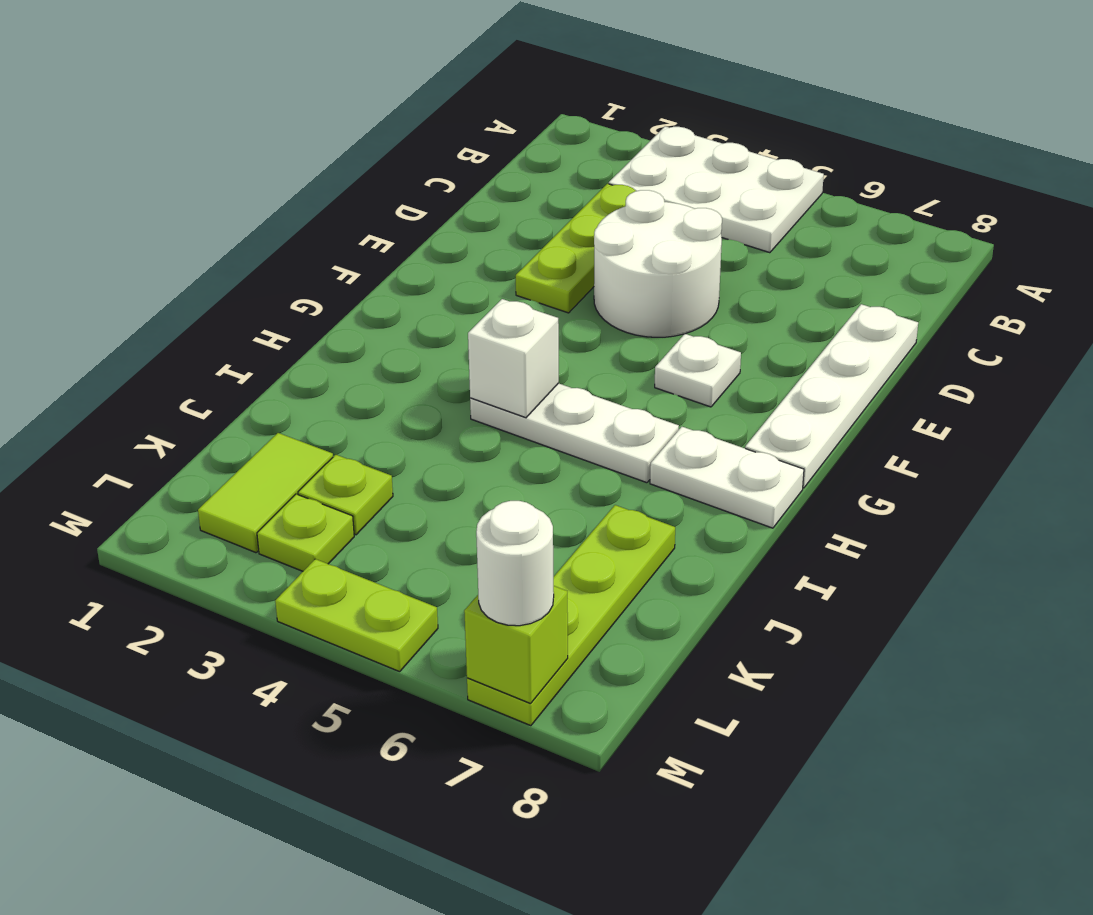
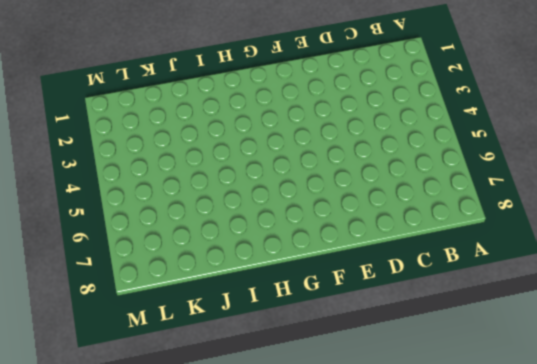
none -> white plate A3:B5 level 1
none -> lime plate C3:E3 level 1
none -> white round brick D4:E5 level 1

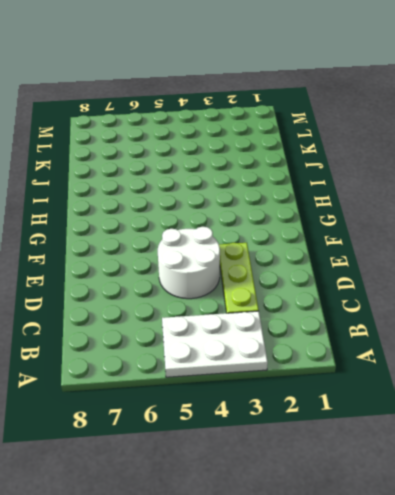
none -> white plate D8:G8 level 1
none -> white plate F6 level 1
none -> white plate H4:H6 level 1

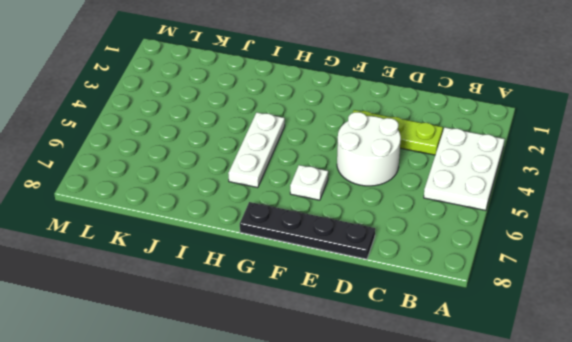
black plate D8:G8 level 1 -> white plate D8:G8 level 1
none -> white plate H7:H8 level 1
none -> lime plate J7:M7 level 1
none -> lime tile K2:L2 level 1

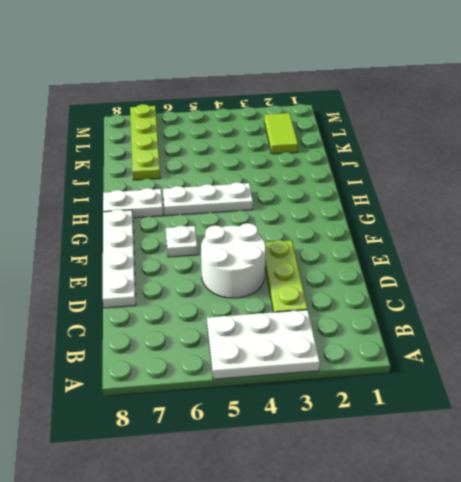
none -> lime plate K3 level 1
none -> lime plate L3 level 1
none -> lime plate M4:M5 level 1

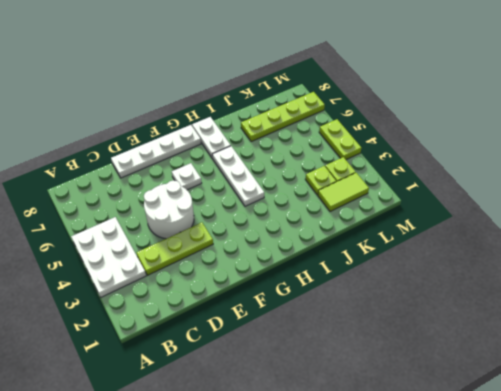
none -> white brick H4 level 2
none -> lime brick M7 level 2
none -> white round brick M7 level 3

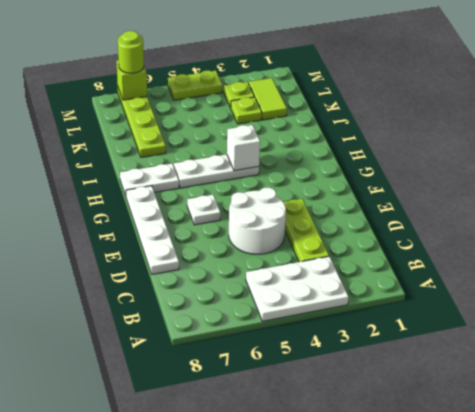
lime round brick M7 level 3 -> white round brick M7 level 3

